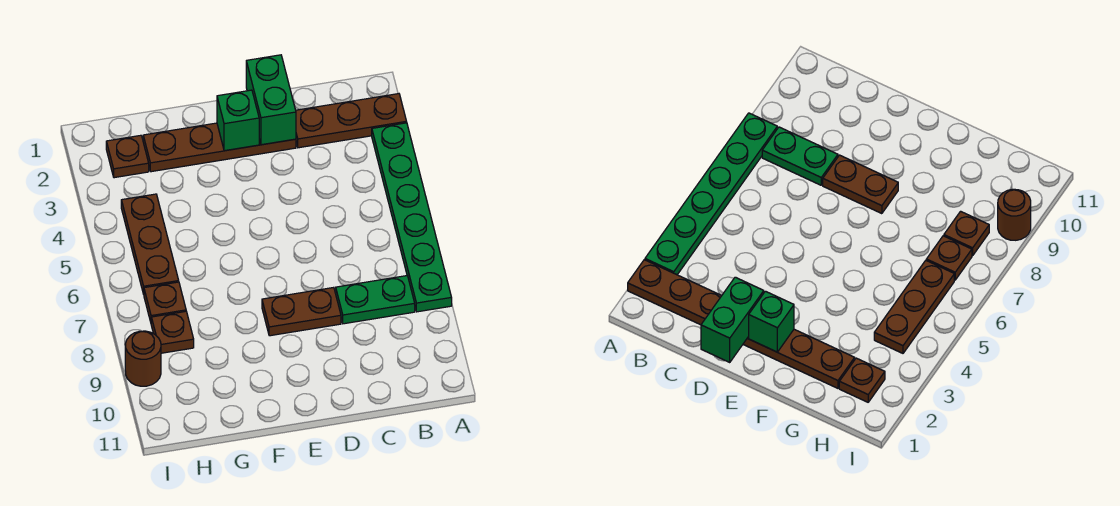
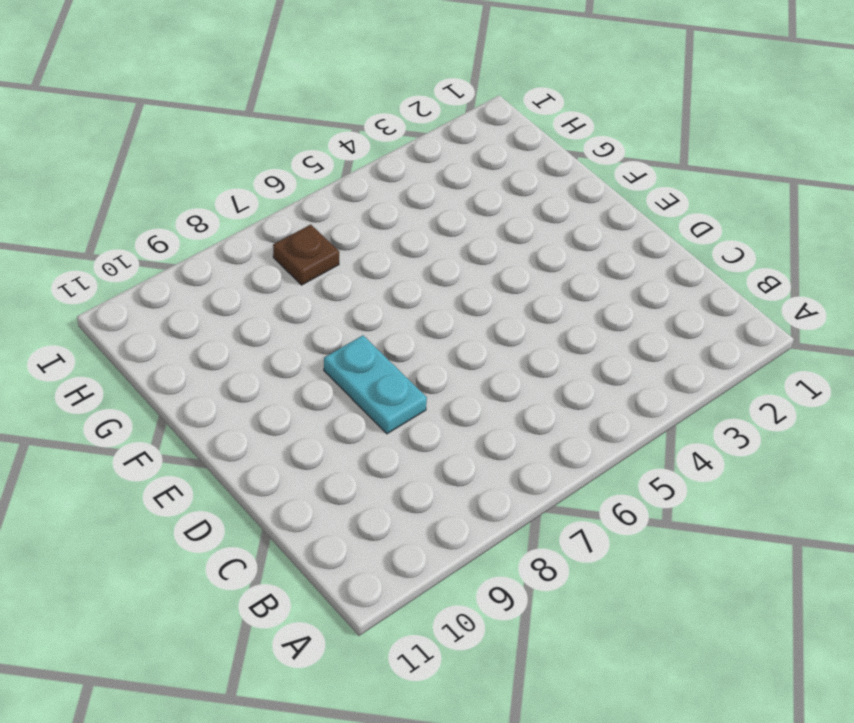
cyan plate D8:E8 level 1 -> brown plate D8:E8 level 1
none -> brown plate A2:C2 level 1
none -> green plate A3:A8 level 1
none -> green plate B8:C8 level 1

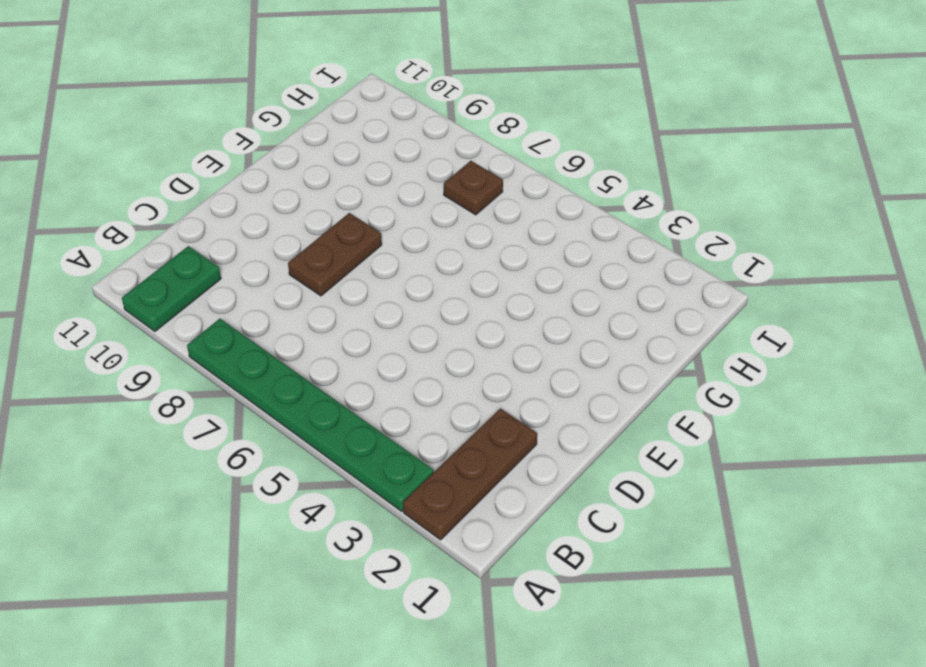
green plate A10:B10 level 1 -> green plate B8:C8 level 1
none -> brown plate D2:G2 level 1
none -> brown plate H2 level 1
none -> brown plate H4:H6 level 1

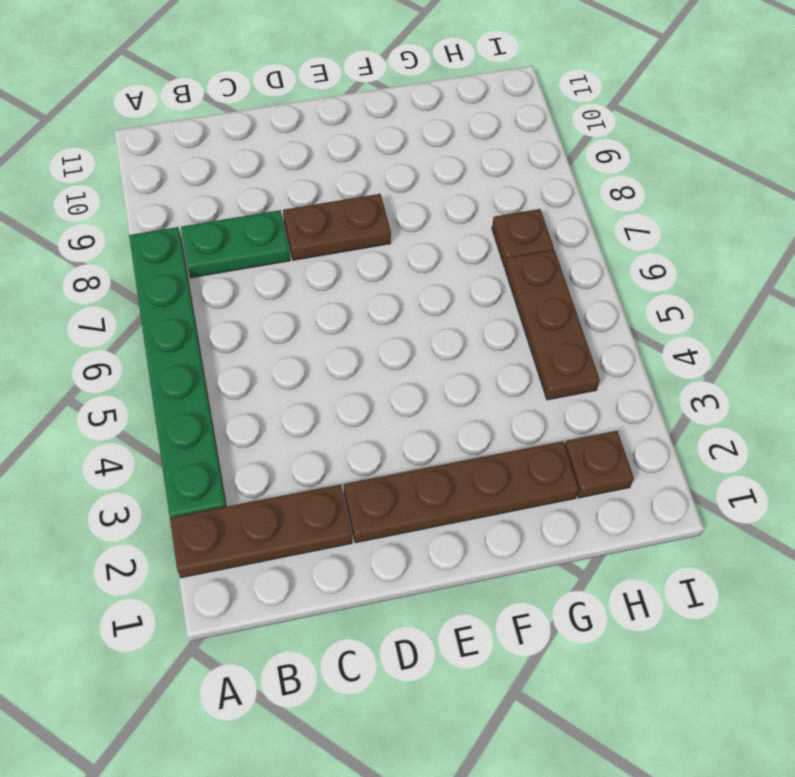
none -> brown plate H8 level 1
none -> brown round brick I9 level 1
none -> green brick D1:D2 level 2

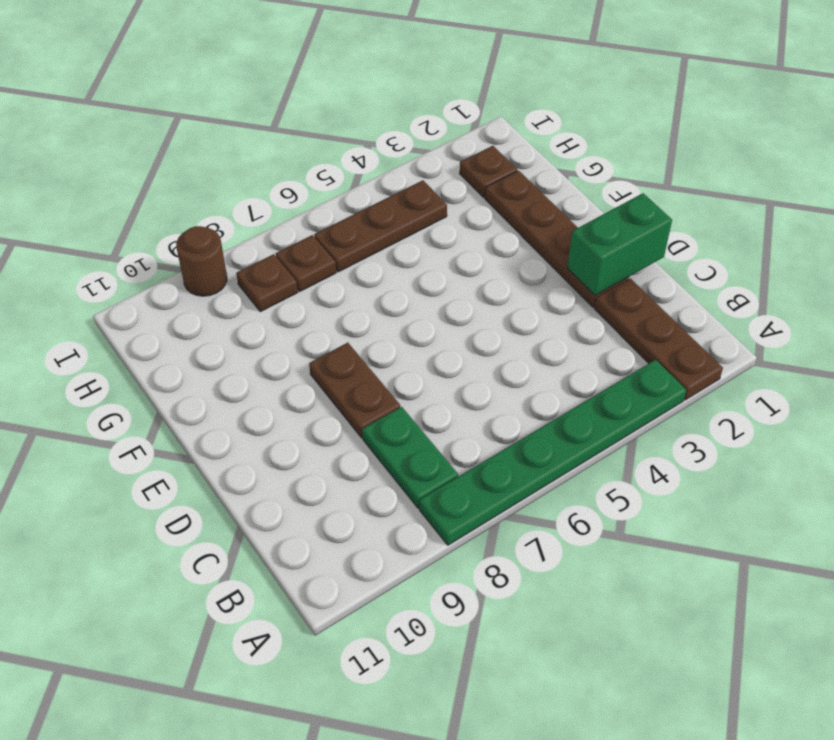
none -> green brick E2 level 2

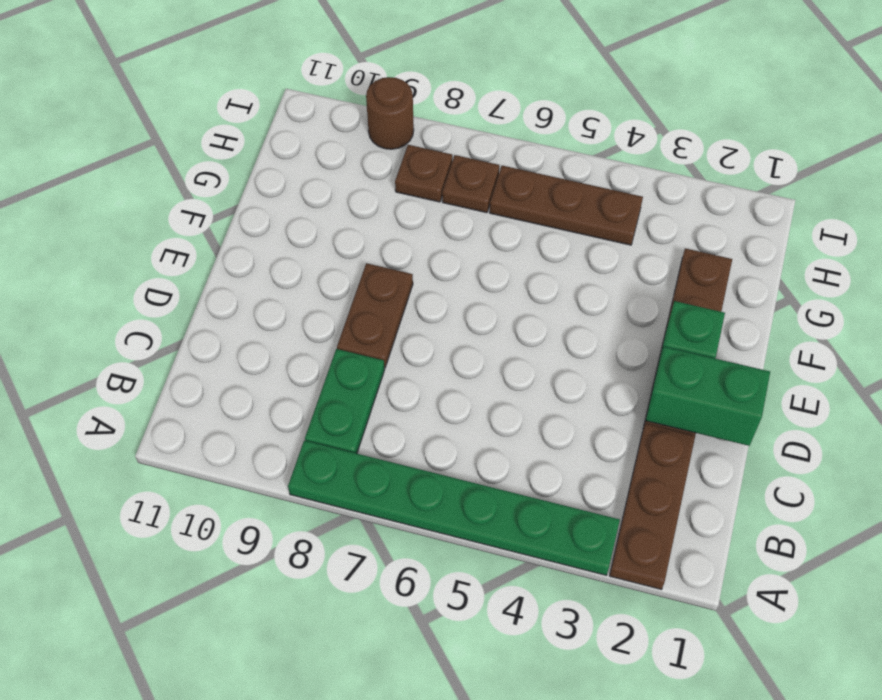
none -> brown plate H2 level 1

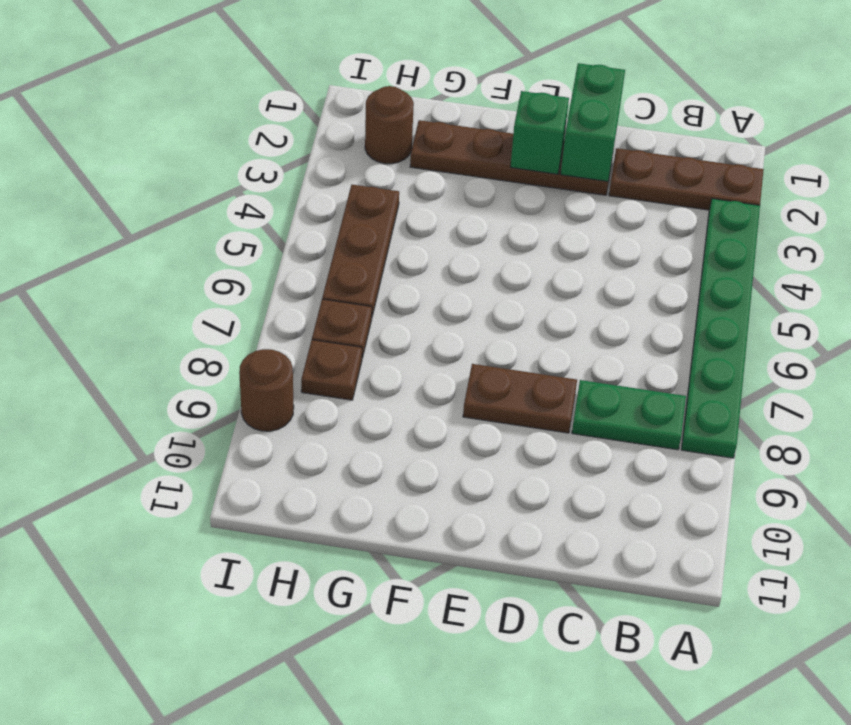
brown round brick H2 level 1 -> brown plate H2 level 1

